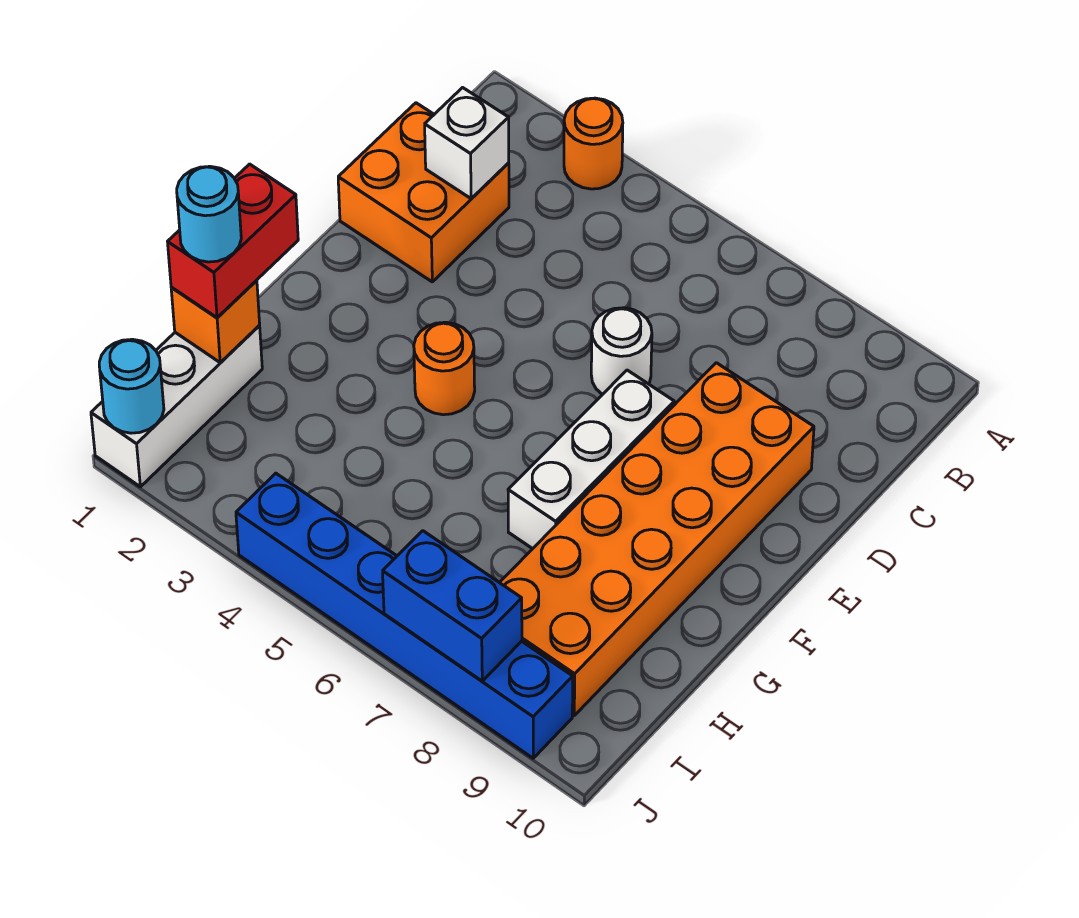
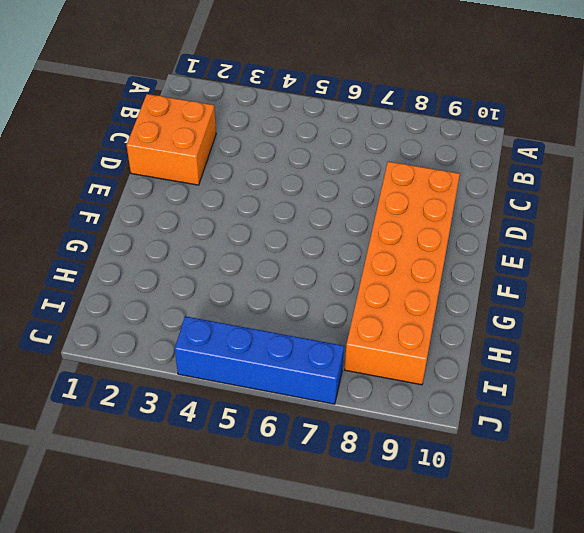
blue brick J4:J7 level 1 -> blue brick J4:J9 level 1
none -> orange round brick A3 level 1
none -> white round brick D6 level 1
none -> white brick E7:G7 level 1

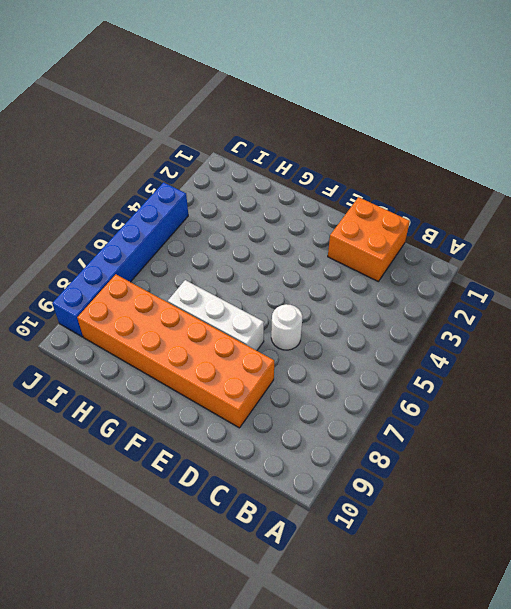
none -> orange round brick A3 level 1
none -> orange round brick F4 level 1
none -> white brick H1:J1 level 1

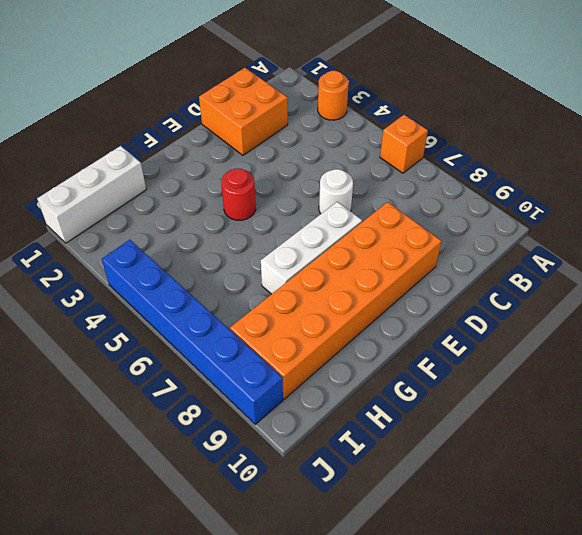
orange brick A6 level 1 -> orange brick H1 level 2
red round brick F4 level 1 -> orange round brick F4 level 1
none -> white brick C2 level 2
none -> cyan round brick J1 level 2
none -> blue brick J7:J8 level 2

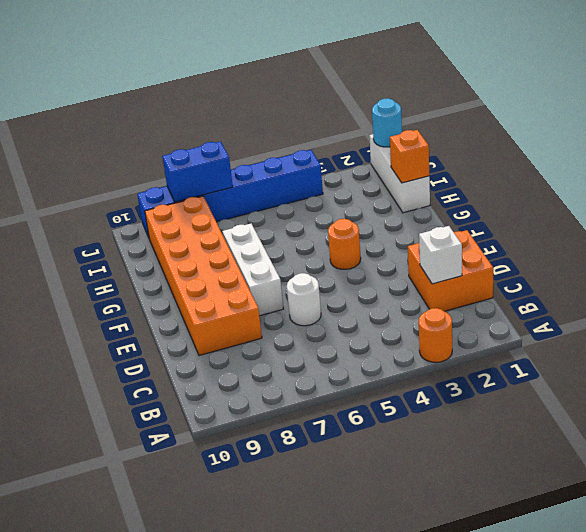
none -> red brick G1:H1 level 3
none -> cyan round brick H1 level 4

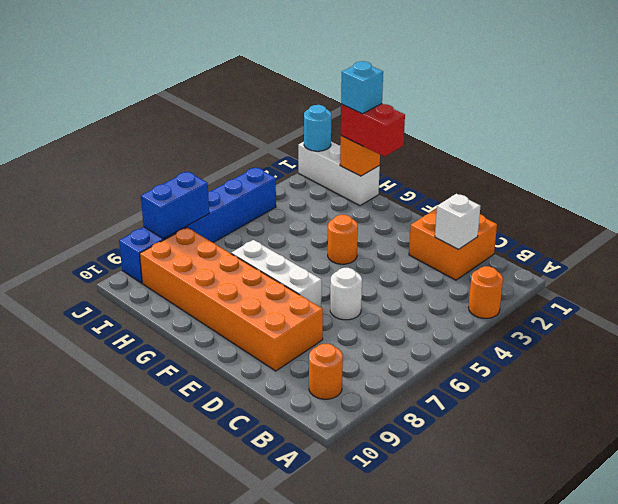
orange round brick B9 level 1 -> none
cyan brick H1 level 4 -> cyan round brick H1 level 4

